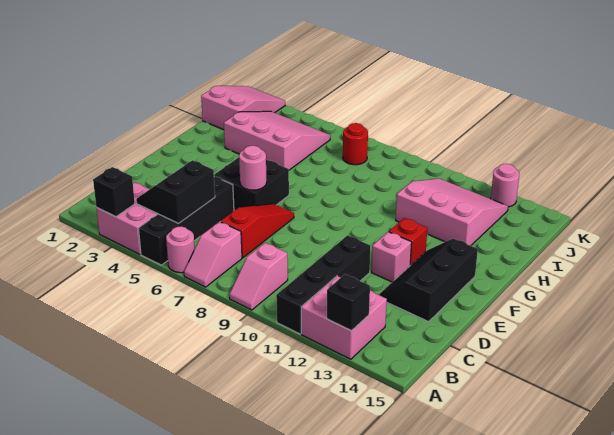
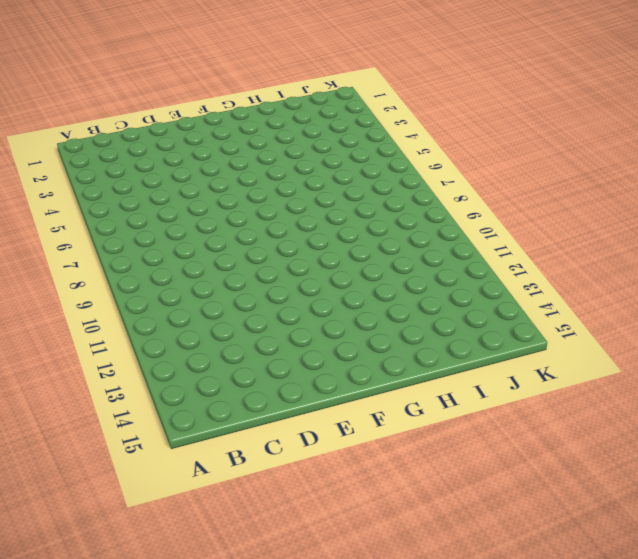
none -> pink brick A3:B4 level 1
none -> black brick A5:D5 level 1
none -> pink round brick A6 level 1

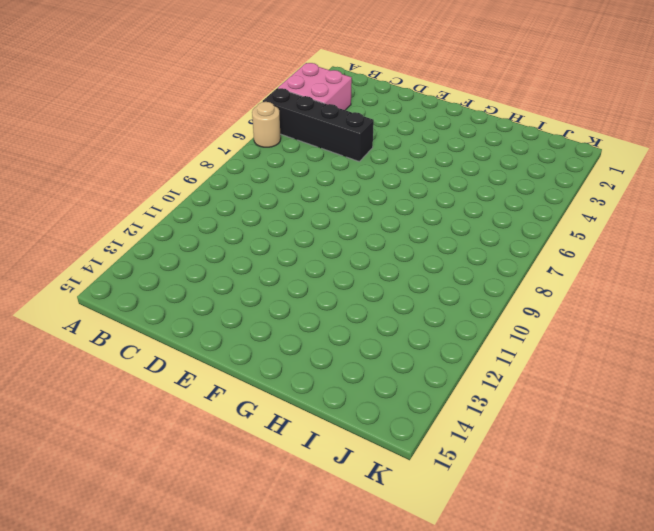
tan round brick A6 level 1 -> pink round brick A6 level 1
none -> pink slope A7:B7 level 1 top B
none -> pink slope A9:B9 level 1 top B
none -> black brick A11:D11 level 1

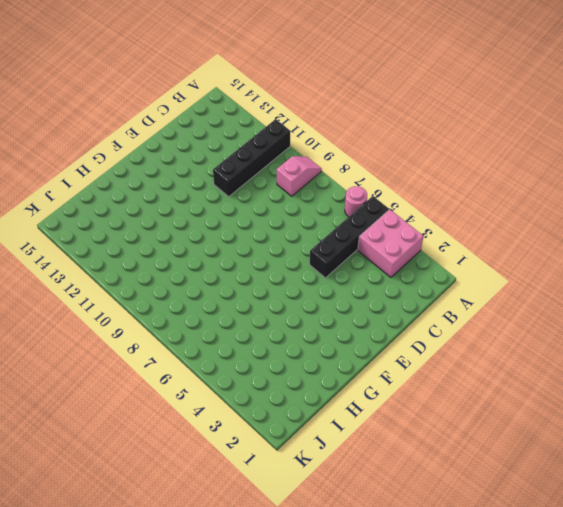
none -> pink slope A7:B7 level 1 top B
none -> pink brick A12:B13 level 1
none -> red slope C7:E7 level 1 top C

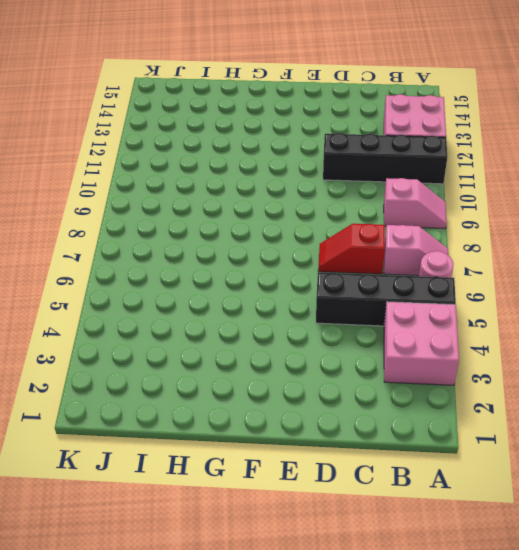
red slope C7:D7 level 1 top C -> red slope C7:E7 level 1 top C
none -> black slope D13:F14 level 1 top 14
none -> black brick E5:F6 level 1
none -> pink brick E12 level 1

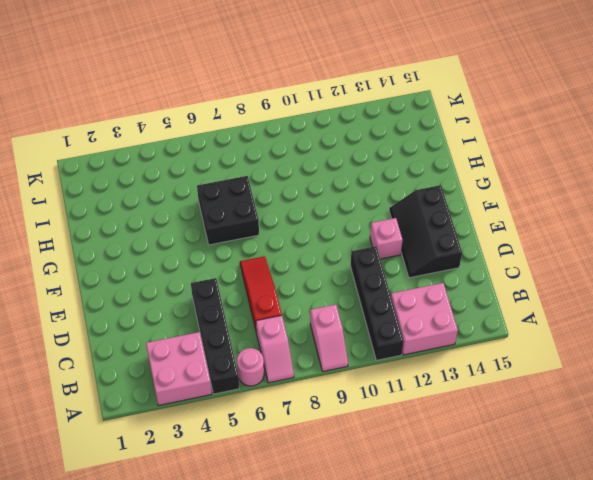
black brick G6:H7 level 1 -> black brick E5:F6 level 1
none -> red brick F12 level 1
none -> pink slope H3:J5 level 1 top H
none -> pink slope H11:J13 level 1 top H

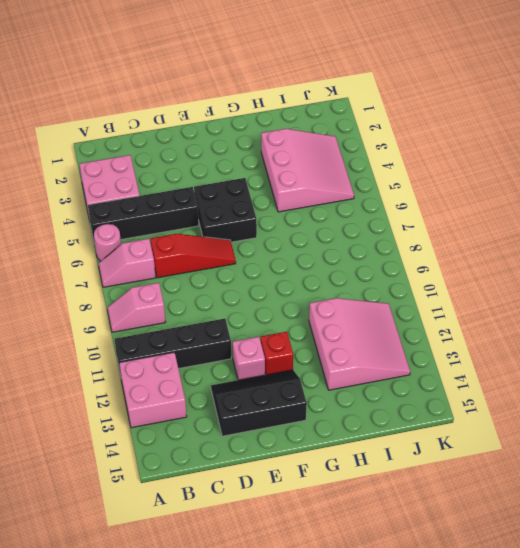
none -> pink slope I1:K2 level 1 top I
none -> red round brick J7 level 1
none -> pink round brick K13 level 1

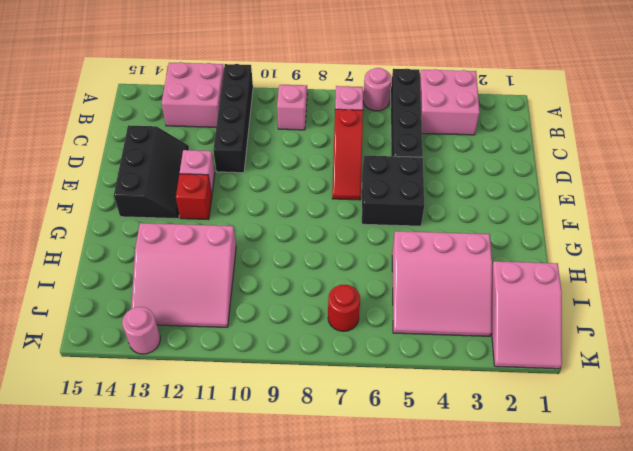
none -> black brick A3 level 2
none -> black brick A13 level 2
none -> black slope B4:C5 level 2 top 5

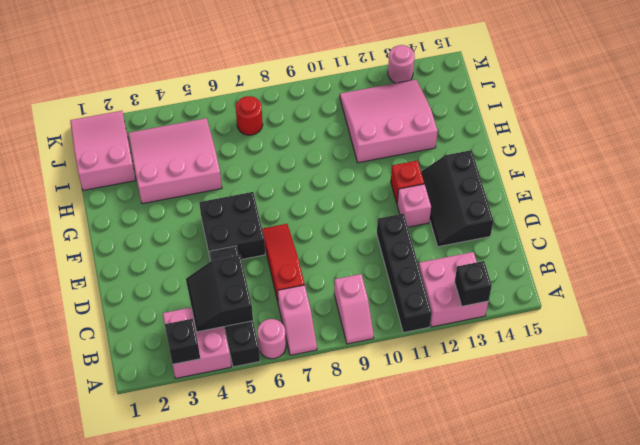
none -> pink round brick E6 level 2

